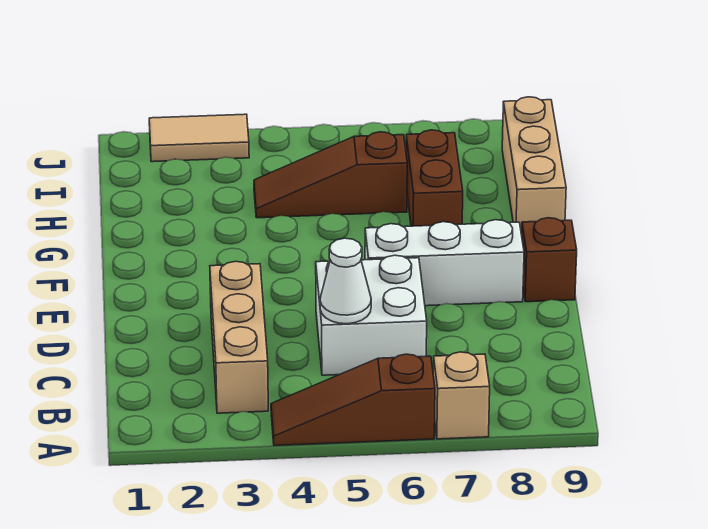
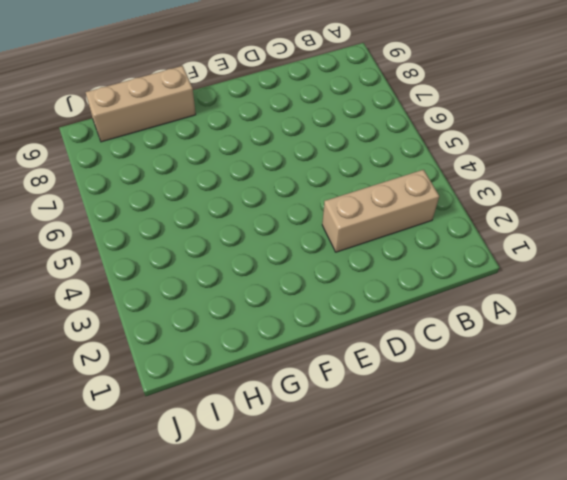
none -> brown slope A4:A6 level 1 top 6
none -> tan brick A7 level 1

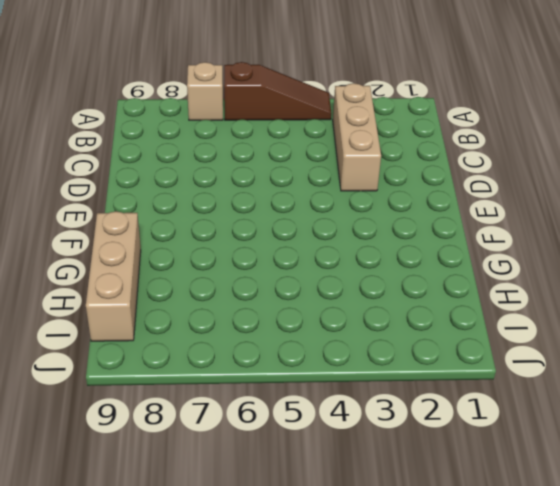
none -> white brick C5:D6 level 1
none -> white brick E6:E8 level 1

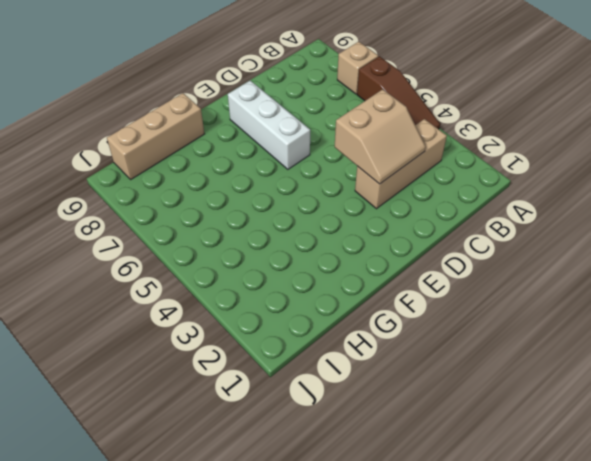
tan slope C3:D4 level 2 top 4 -> none
none -> white brick C5:D6 level 1
none -> brown brick E9 level 1

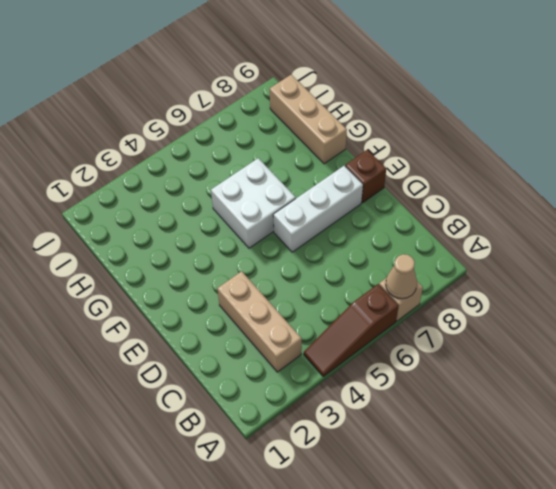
tan cone A7 level 2 -> none
white brick F5:G6 level 1 -> white brick C5:D6 level 1
none -> brown brick G7:H7 level 1
none -> brown slope H4:H6 level 1 top 6

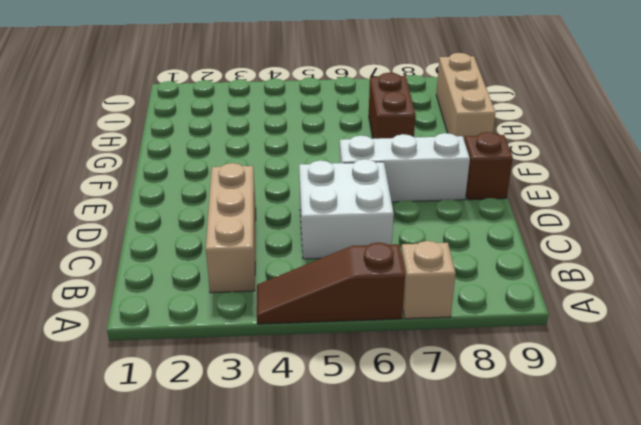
none -> brown slope H4:H6 level 1 top 6
none -> tan tile J2:J3 level 1

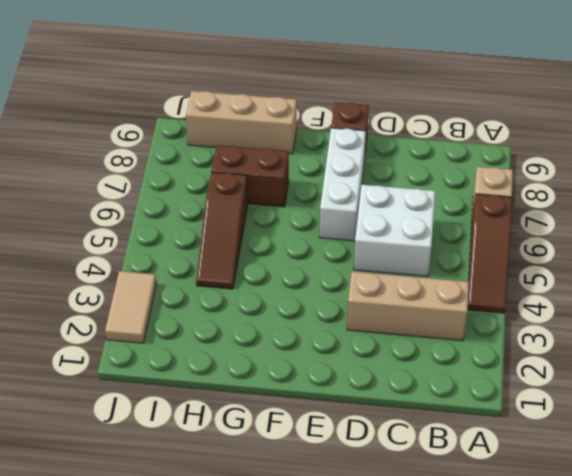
none -> white cone C5 level 2

